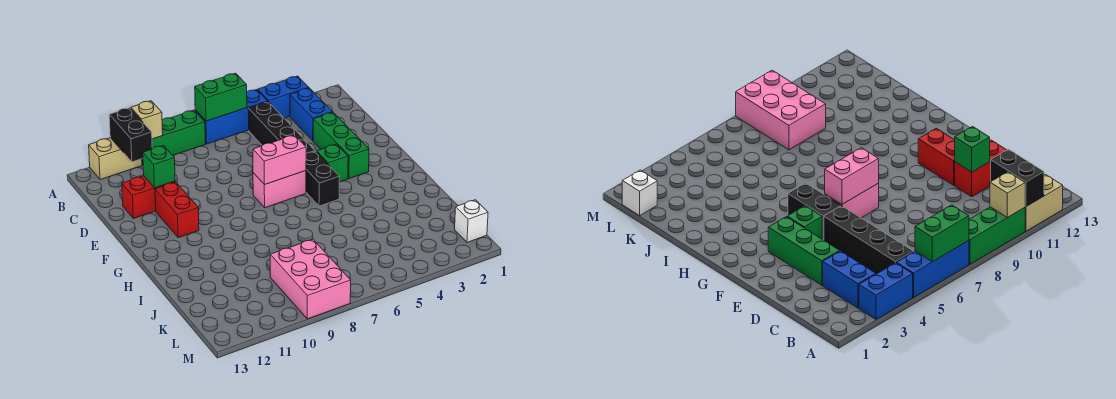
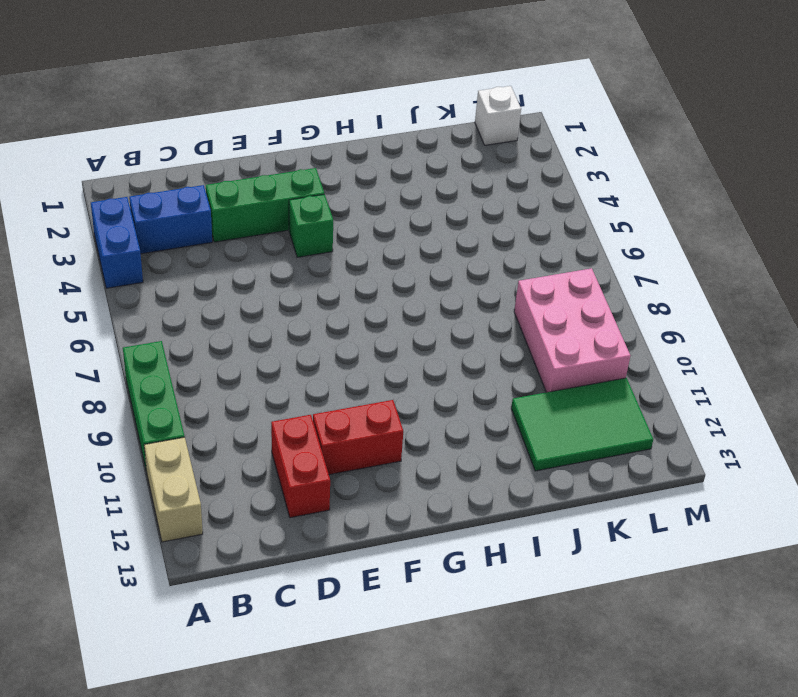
green tile J11:L12 level 1 -> none
pink brick K8:L10 level 1 -> pink brick K8:M9 level 1
none -> blue brick A5:A7 level 1
none -> black brick B5:E5 level 1
none -> black brick F5:G5 level 1

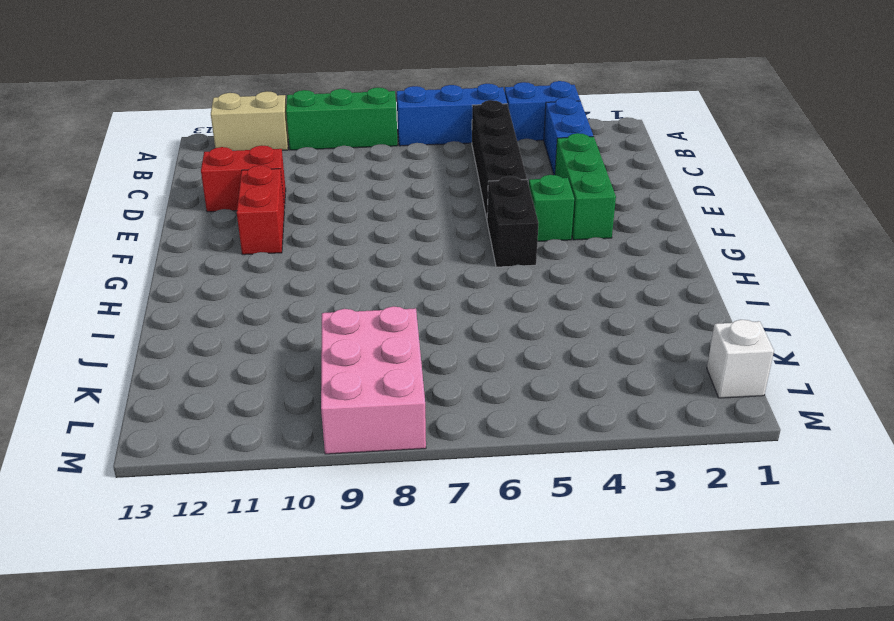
none -> pink brick F6:F7 level 1
none -> green brick A6:A7 level 2
none -> tan brick A10 level 2

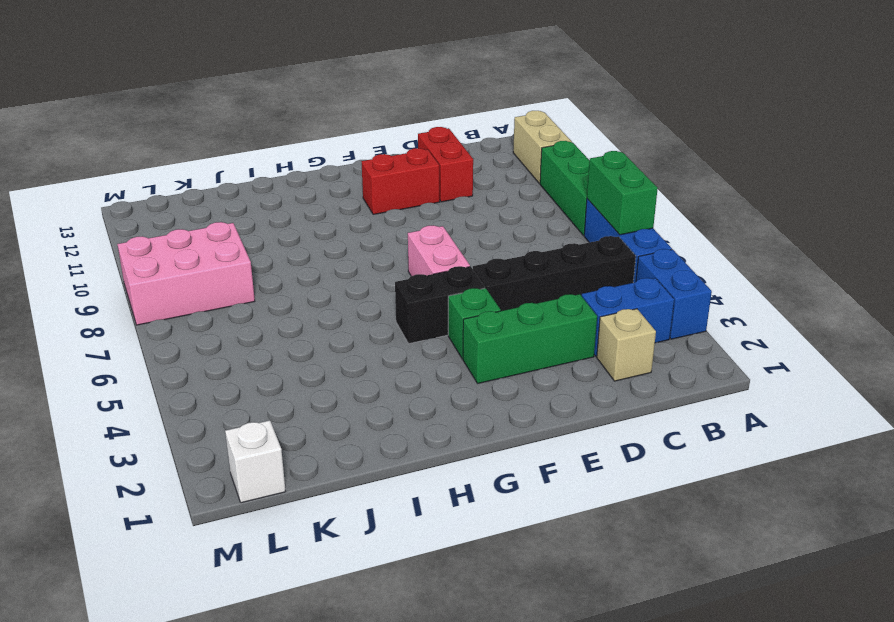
tan brick C2 level 1 -> tan brick A10 level 2
none -> black brick A11:B11 level 2
none -> green brick D11 level 2
none -> pink brick F6:F7 level 2

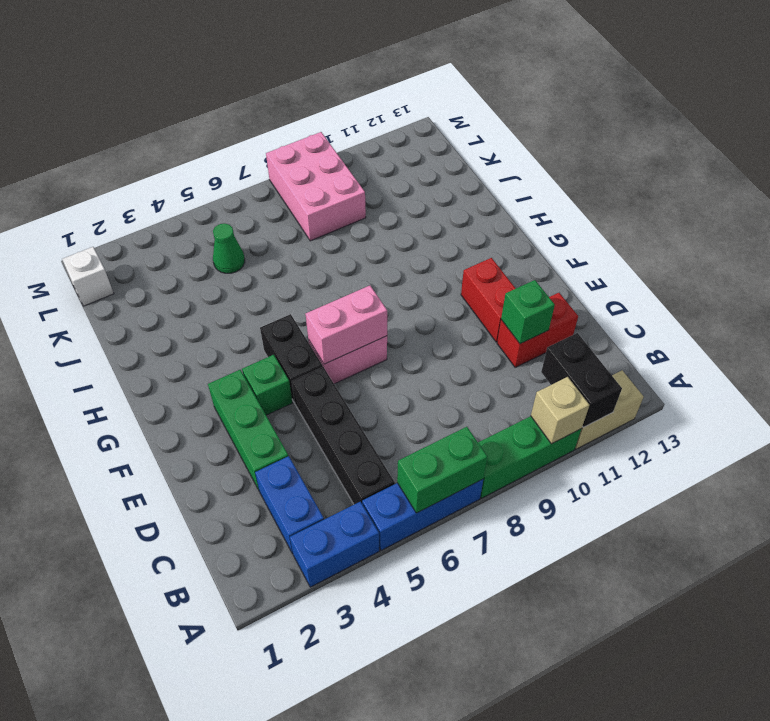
green cone K5 level 1 -> none

